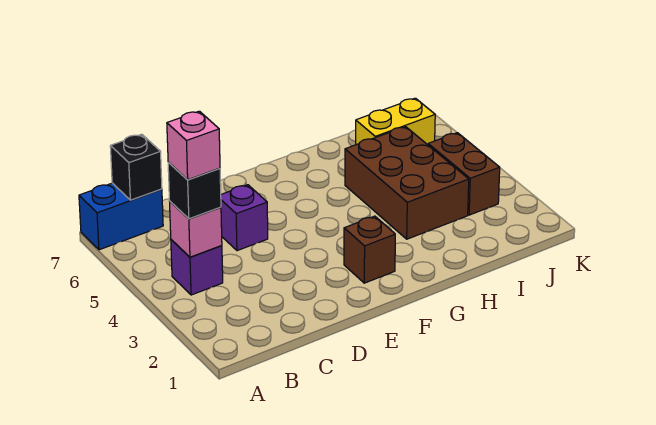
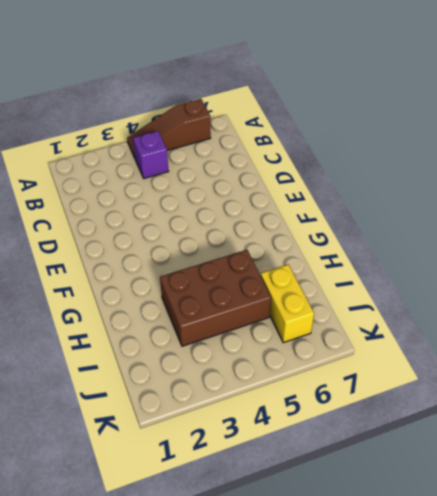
brown slope A4:A6 level 1 top 6 -> none
none -> blue brick A7:B7 level 1
none -> purple brick D5 level 1

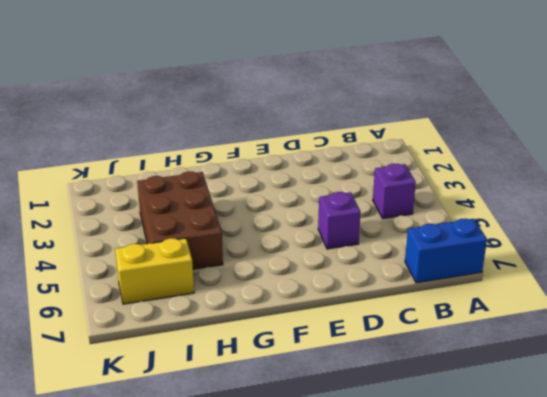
none -> brown brick F2 level 1
none -> brown brick J3:J4 level 1

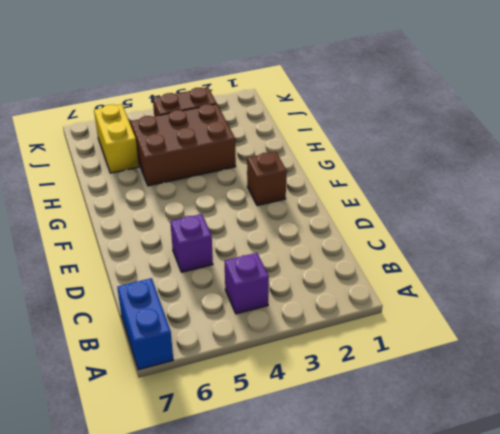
none -> pink brick B4 level 2
none -> black brick B7 level 2

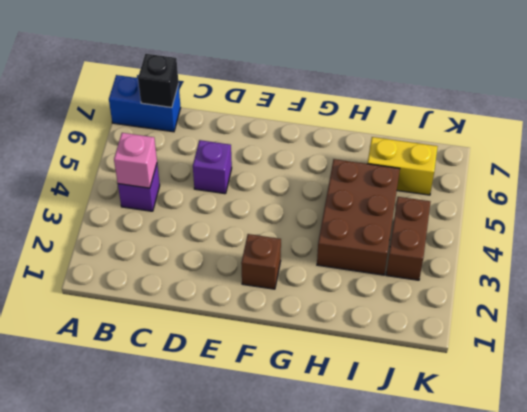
none -> black brick B4 level 3
none -> pink brick B4 level 4

